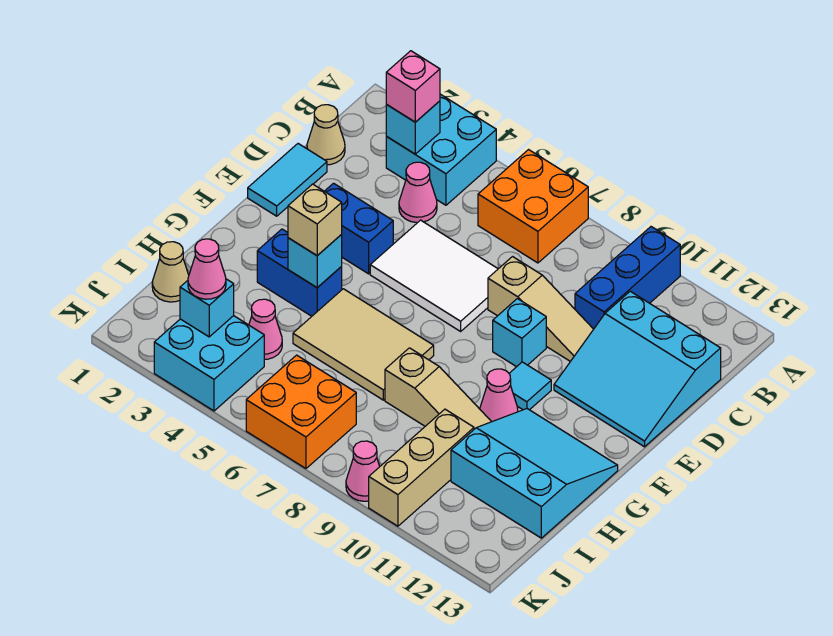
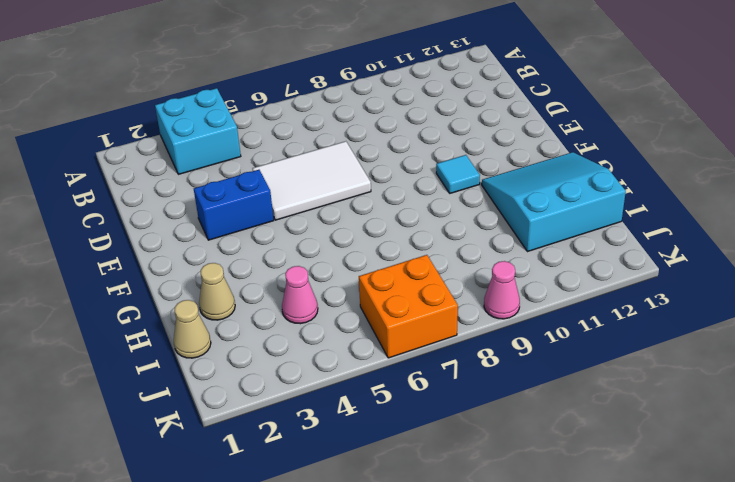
tan cone H2 level 1 -> tan cone C1 level 1
none -> orange brick A6:B7 level 1
none -> blue brick A10:C10 level 1
none -> pink cone C4 level 1

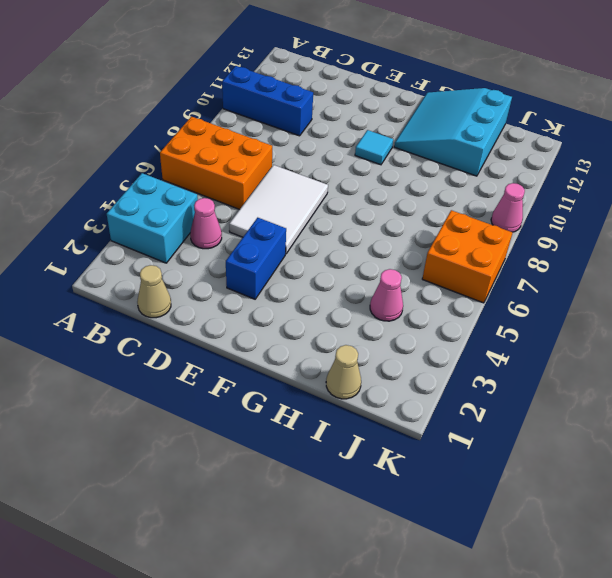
orange brick A6:C7 level 1 -> orange brick A6:B7 level 1
none -> cyan slope C11:E13 level 1 top C
none -> cyan tile D1:E1 level 1
none -> tan slope D8:D10 level 1 top 8

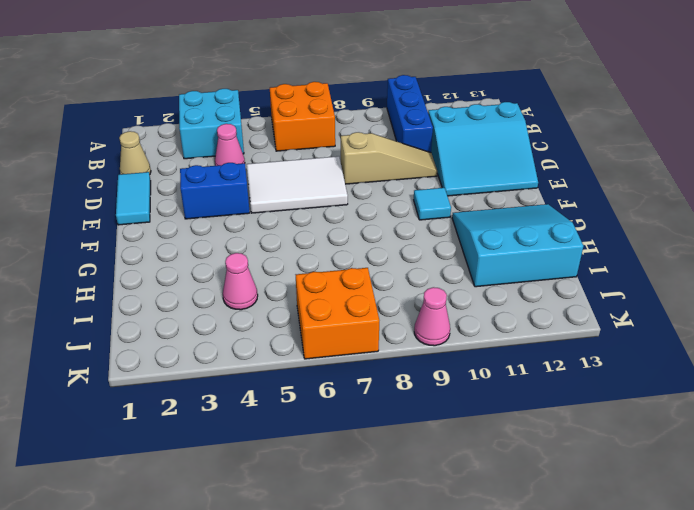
none -> cyan brick E9 level 1
none -> blue brick G3:G4 level 1
none -> tan tile G5:H7 level 1

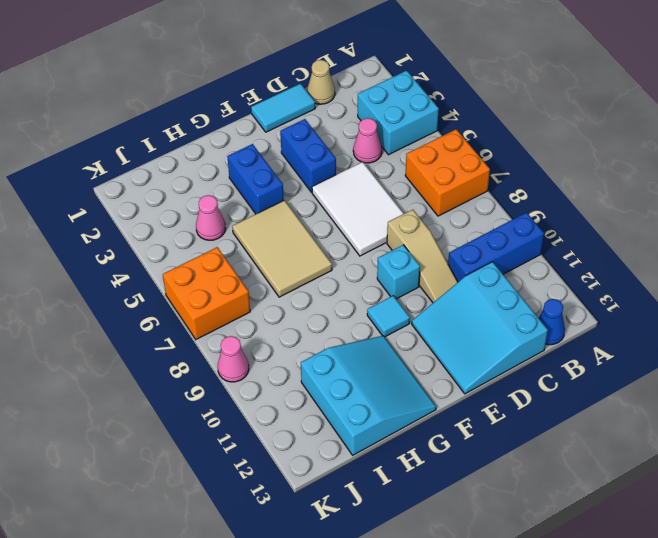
blue cone B13 level 1 -> none
none -> pink cone G10 level 1
none -> tan slope H8:H10 level 1 top 8
none -> tan cone I1 level 1

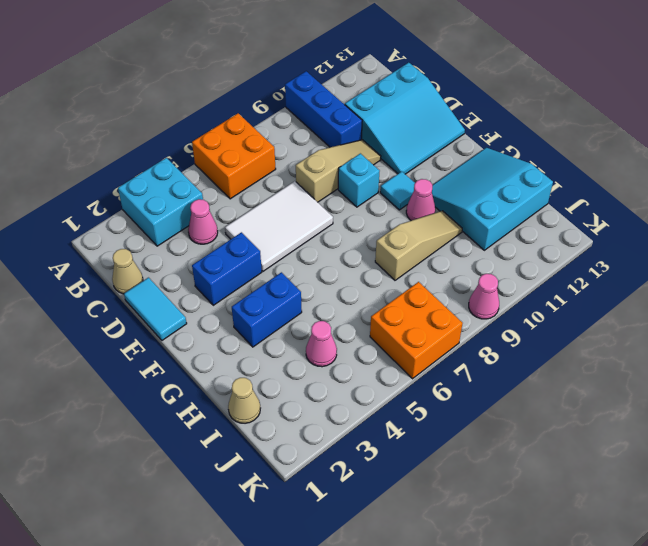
none -> tan tile G5:H7 level 1
none -> tan brick I10:K10 level 1
none -> cyan brick J3:K4 level 1

